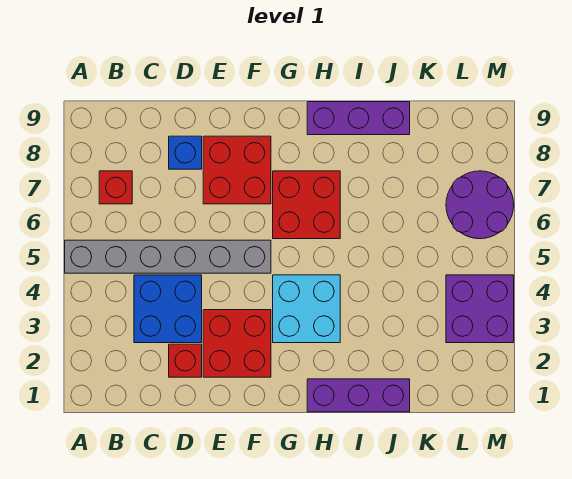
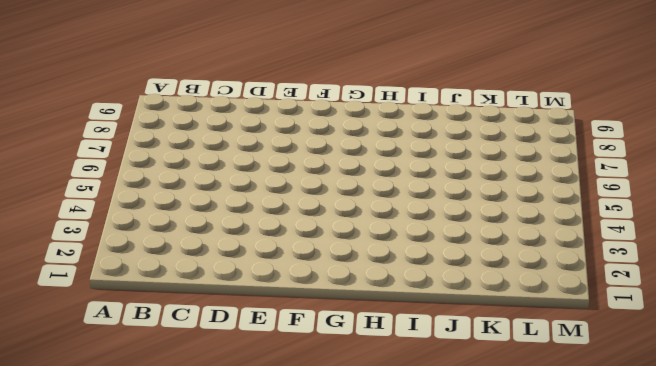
none -> grey brick A5:F5 level 1
none -> red brick B7 level 1
none -> blue brick C3:D4 level 1

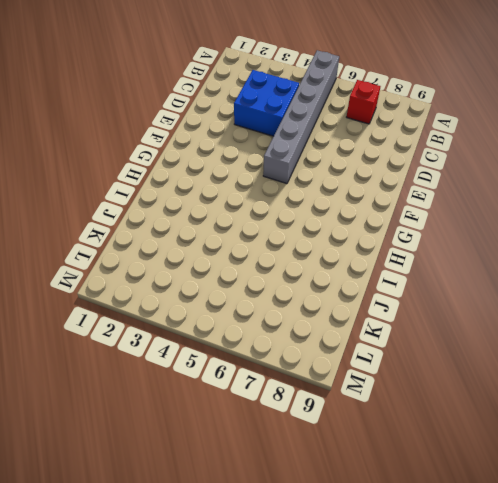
none -> red brick D2 level 1
none -> blue brick D8 level 1
none -> red brick E2:F3 level 1

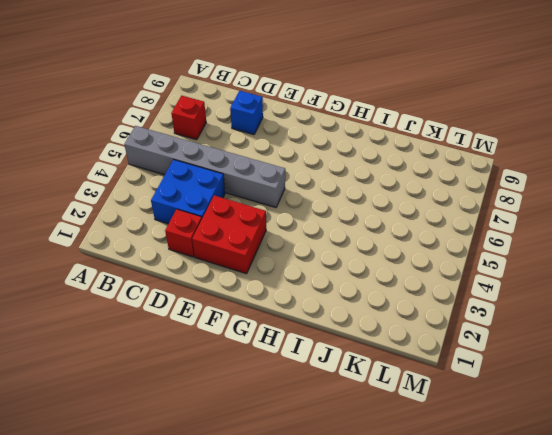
none -> red brick E7:F8 level 1
none -> cyan brick G3:H4 level 1
none -> red brick G6:H7 level 1

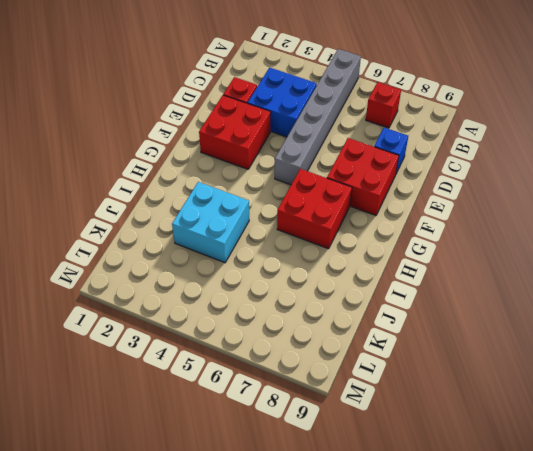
cyan brick I3:J4 level 1 -> cyan brick G3:H4 level 1
none -> purple brick H1:J1 level 1
none -> purple brick H9:J9 level 1
none -> purple brick L3:M4 level 1

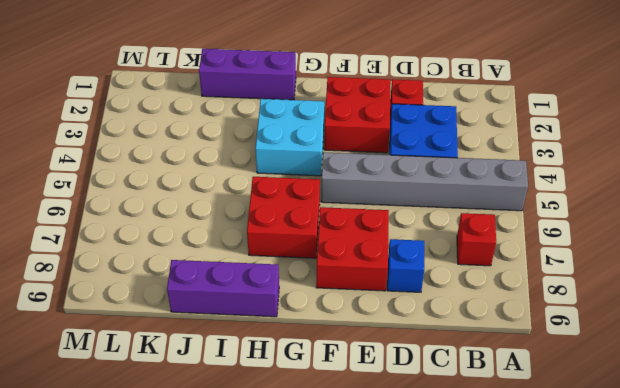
none -> purple brick L3:M4 level 1
none -> purple round brick L6:M7 level 1

